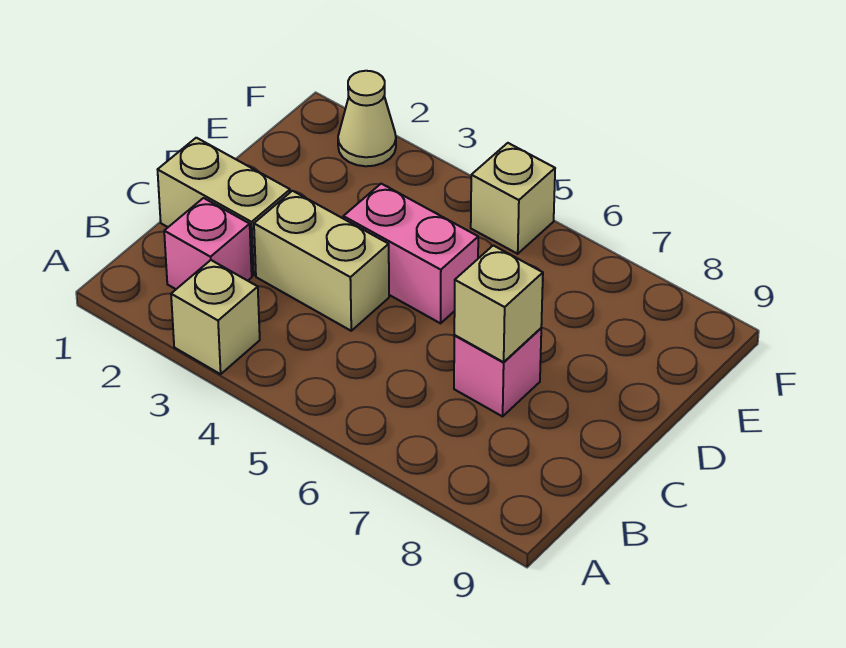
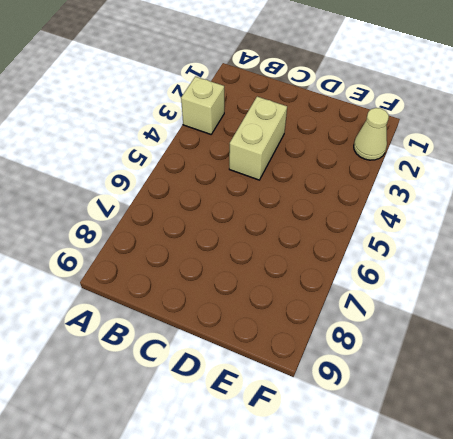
none -> pink brick B2 level 1
none -> tan brick C1:C2 level 1

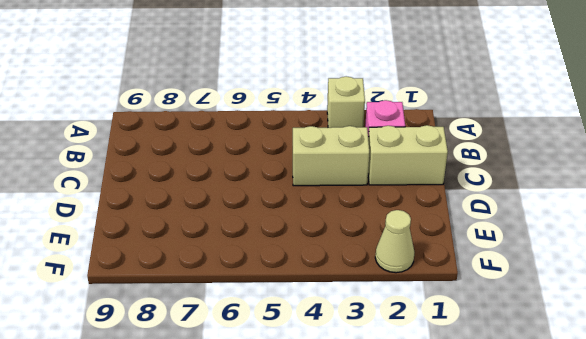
none -> pink brick C7 level 1
none -> pink brick D4:D5 level 1

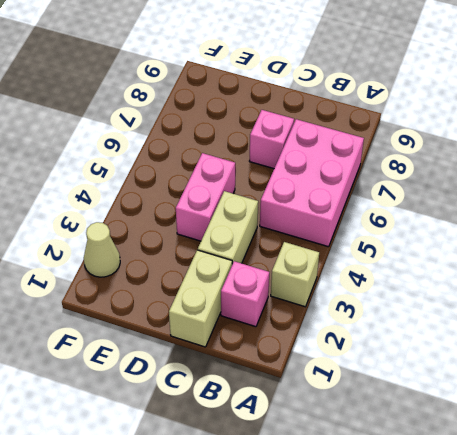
pink brick A5:B7 level 1 -> none
none -> tan brick F5 level 1
none -> tan brick C7 level 2

